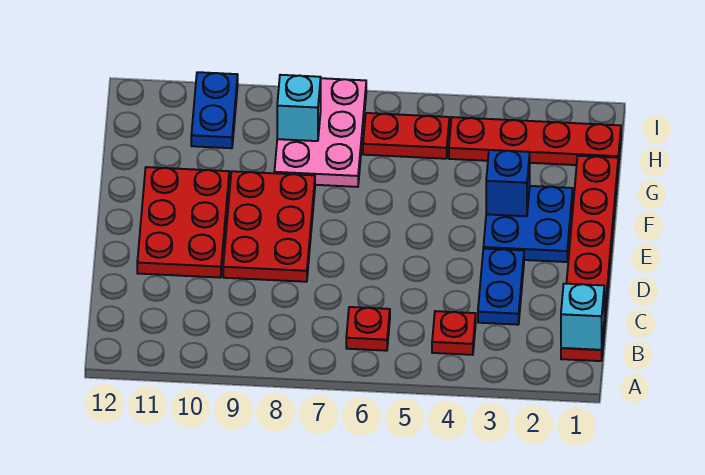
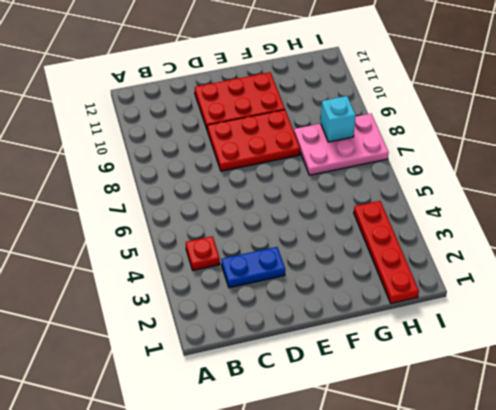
none -> red plate B1:G1 level 1
none -> red plate B6 level 1
none -> blue plate E2:F3 level 1

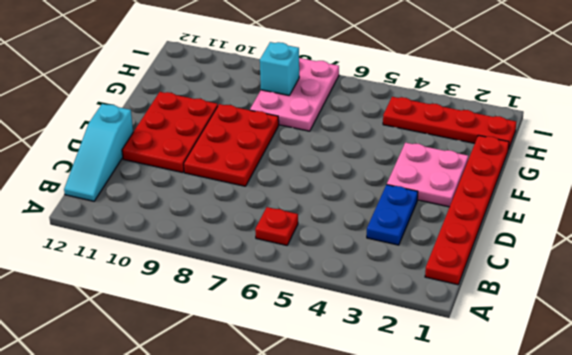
cyan slope B12:D12 level 1 top D -> none
pink plate E2:F3 level 1 -> blue plate E2:F3 level 1
none -> red plate B4 level 1
none -> red plate H5:H6 level 1
none -> blue plate H10:I10 level 1

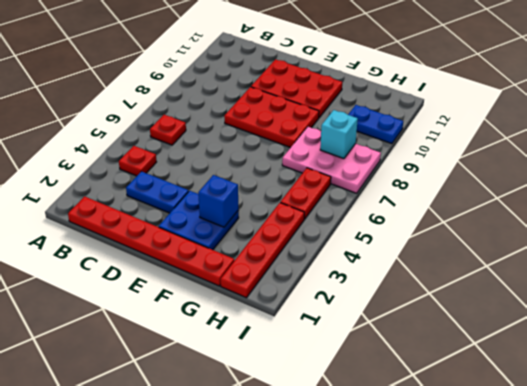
none -> cyan brick B1 level 2

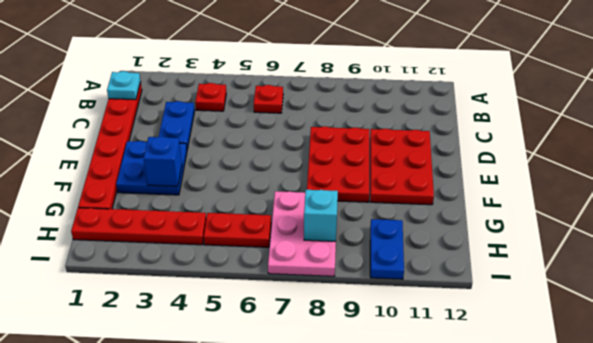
cyan plate B1 level 2 -> cyan brick B1 level 2

